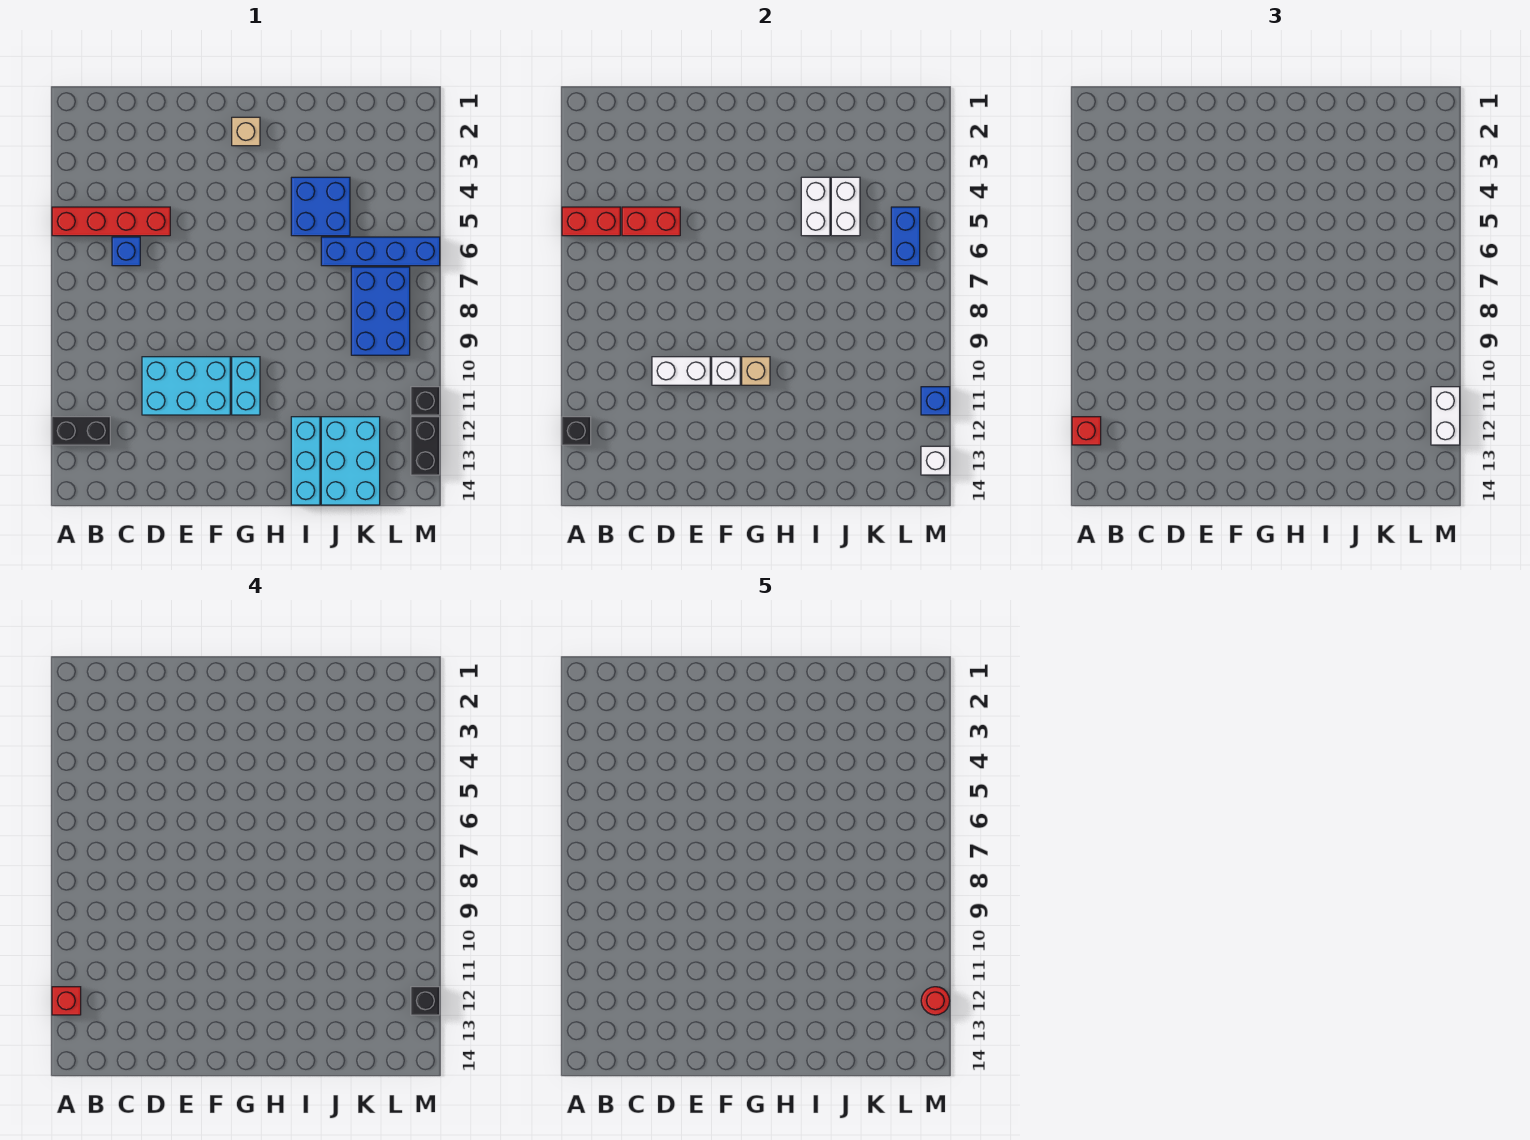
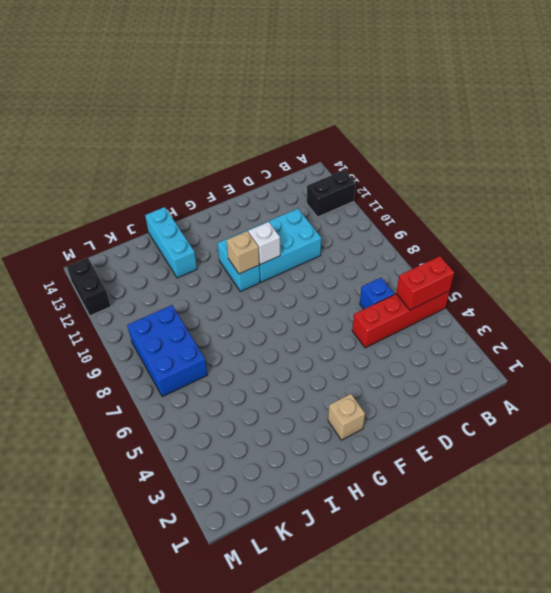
none -> blue brick I4:J5 level 1
none -> blue brick J6:M6 level 1
none -> cyan brick J12:K14 level 1

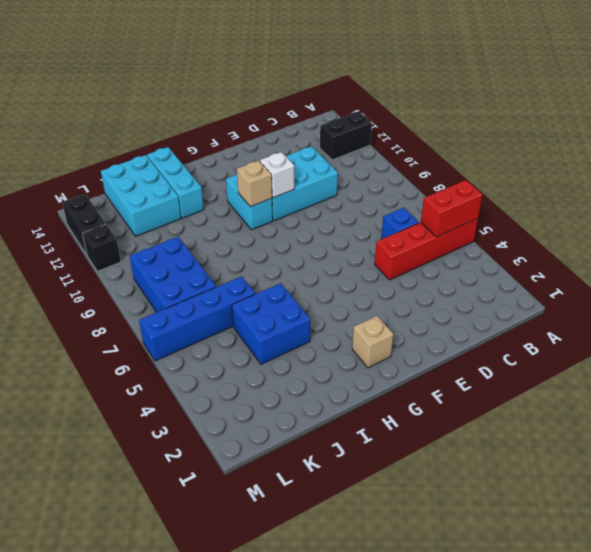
none -> black brick A12 level 2
none -> red brick C5:D5 level 2
none -> white brick D10:E10 level 2

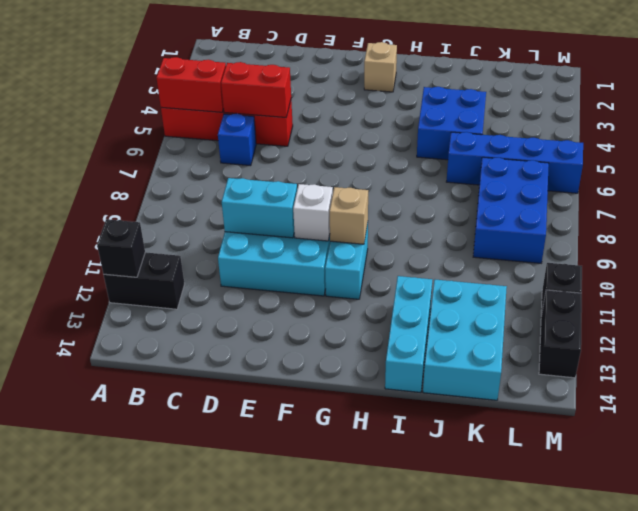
cyan brick D10:E10 level 2 -> white brick D10:E10 level 2
none -> white brick I4:I5 level 2
none -> white brick J4:J5 level 2
none -> blue brick L5:L6 level 2

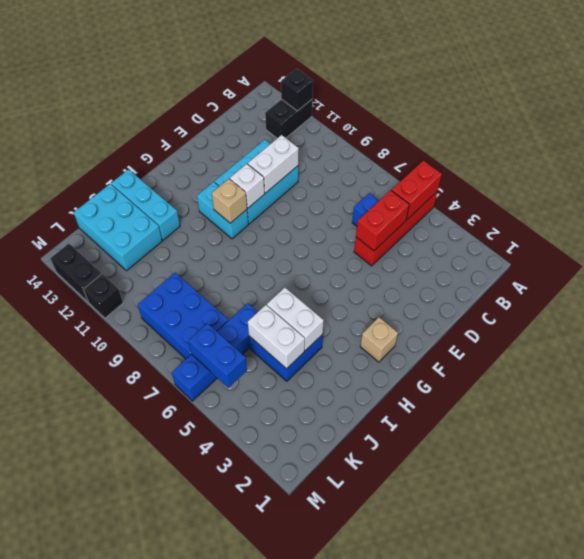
none -> blue brick M11 level 2
none -> white brick M13 level 2
none -> red brick A12 level 3

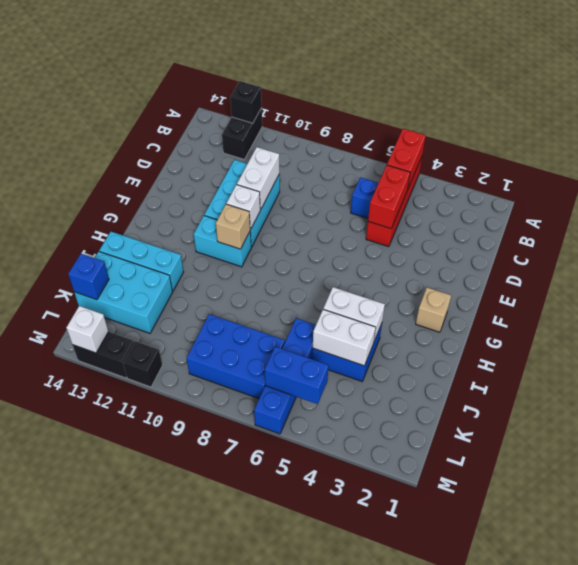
blue brick K14 level 2 -> blue brick M11 level 2
none -> red brick A12 level 3
none -> white brick M11:M12 level 3
none -> red brick A12 level 4

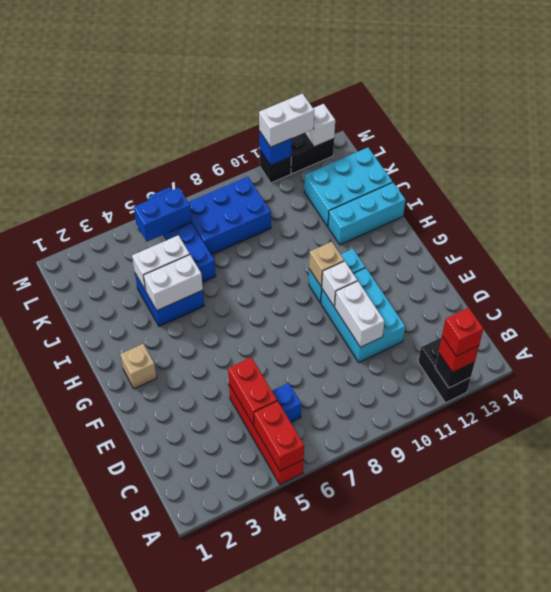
none -> black brick M12 level 4
none -> red round brick M12 level 5

